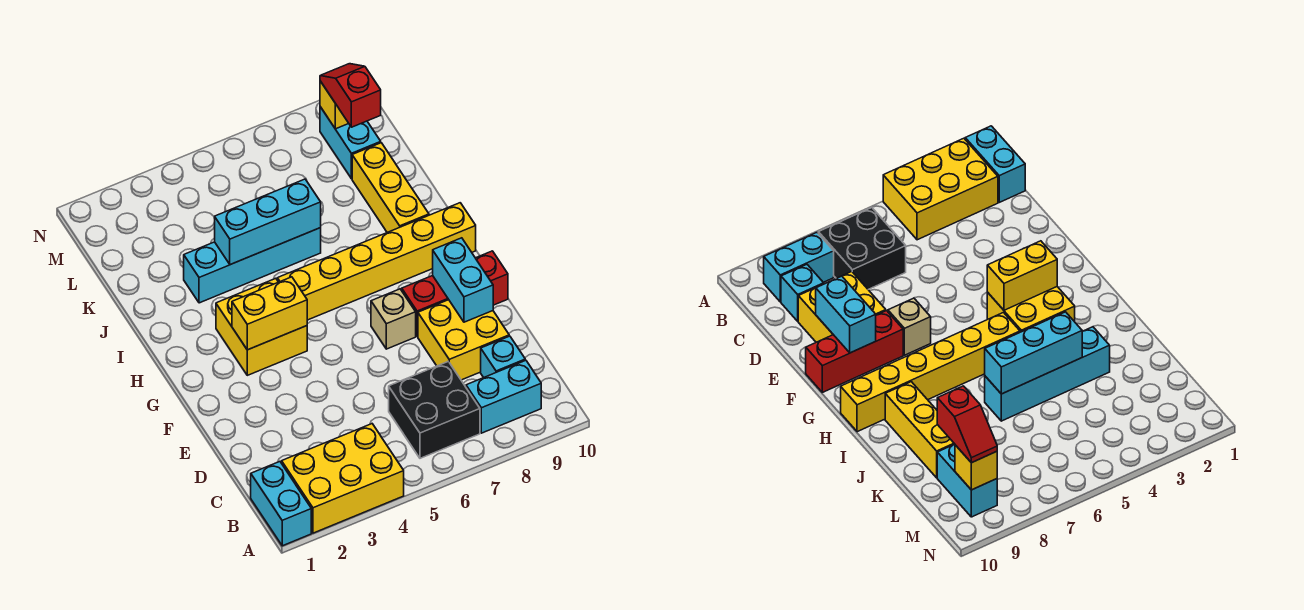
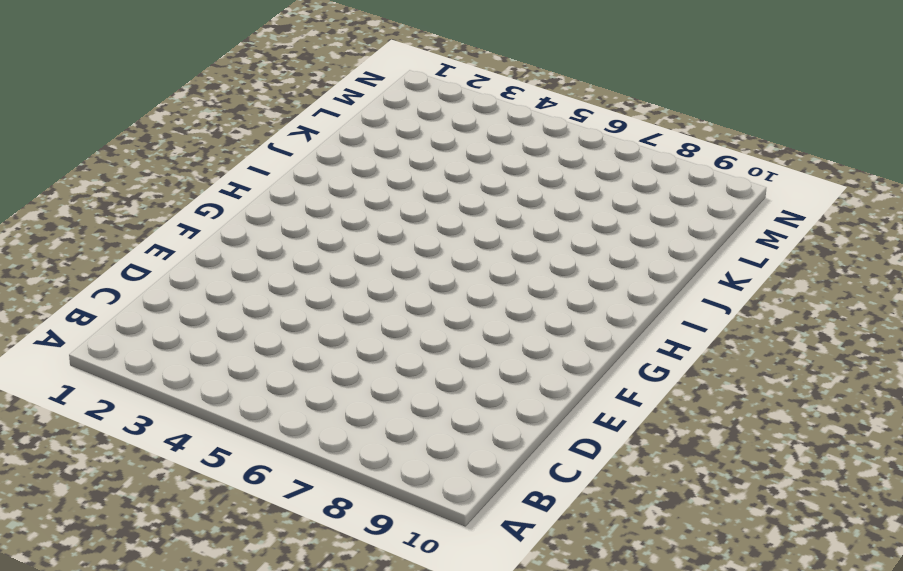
none -> cyan brick A1:B1 level 1
none -> yellow brick A2:B4 level 1
none -> black brick B6:C7 level 1

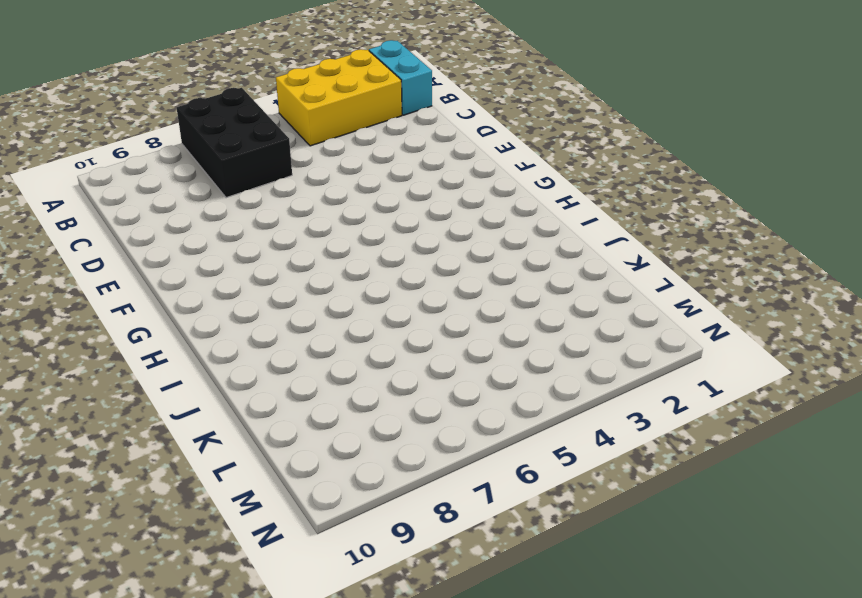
black brick A6:C7 level 1 -> black brick B6:C7 level 1
none -> cyan brick B8:B9 level 1
none -> cyan brick C9 level 1
none -> yellow brick D8:E9 level 1

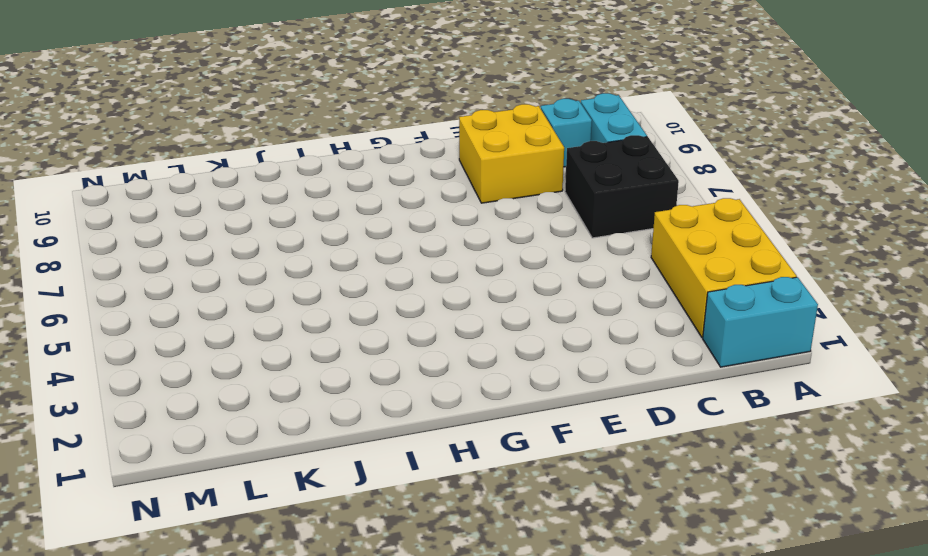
none -> tan brick F7 level 1
none -> red brick F8:F10 level 1
none -> yellow brick G3:H4 level 1

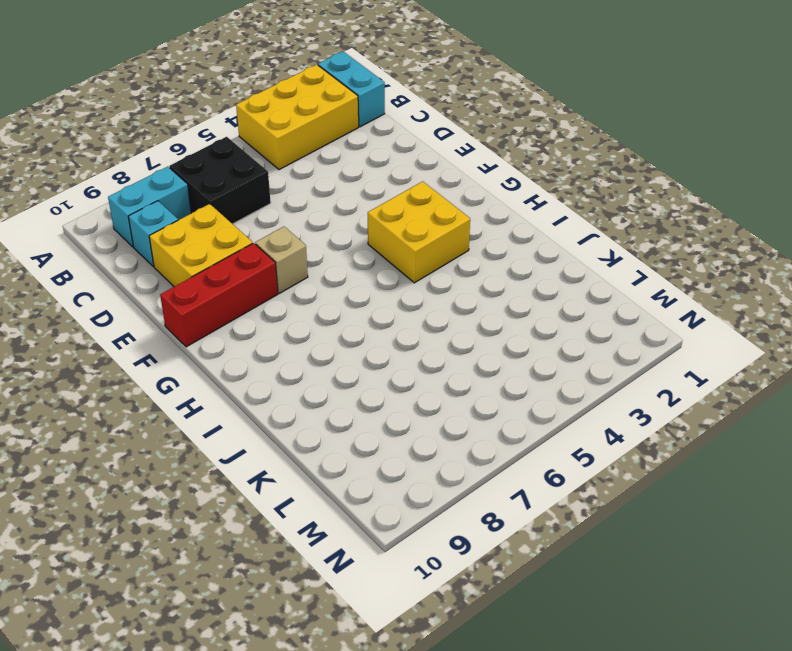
none -> yellow brick H5:H10 level 1
none -> yellow brick I9:K9 level 1
none -> cyan brick J3:J6 level 1

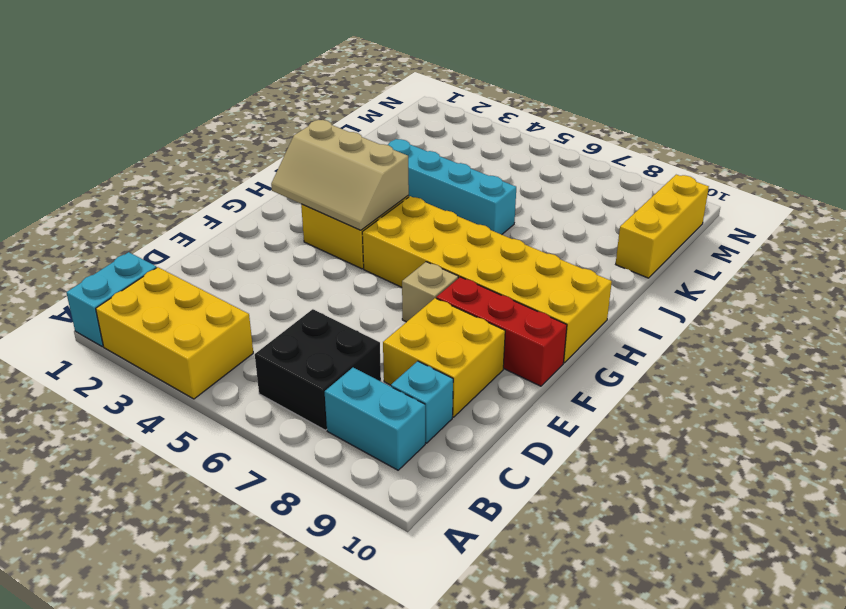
tan slope G2:H4 level 2 top H -> yellow brick G3:G4 level 2
yellow brick G5:H10 level 1 -> yellow brick H5:H10 level 1
yellow brick K10:M10 level 1 -> yellow brick I9:K9 level 1
none -> cyan brick L9:M9 level 1
none -> cyan brick E9:F9 level 2
none -> cyan brick J4:J6 level 2

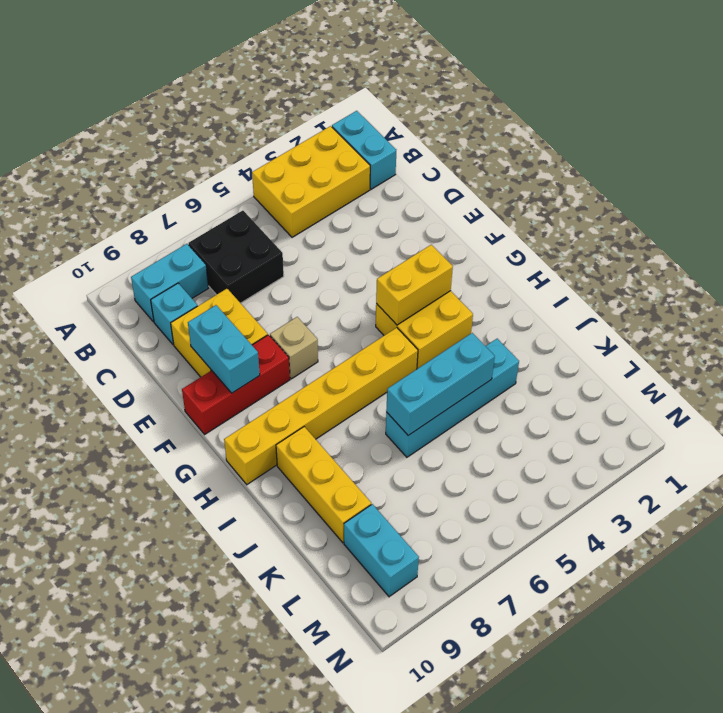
none -> yellow brick M9 level 2
none -> red slope L9:M9 level 3 top L

